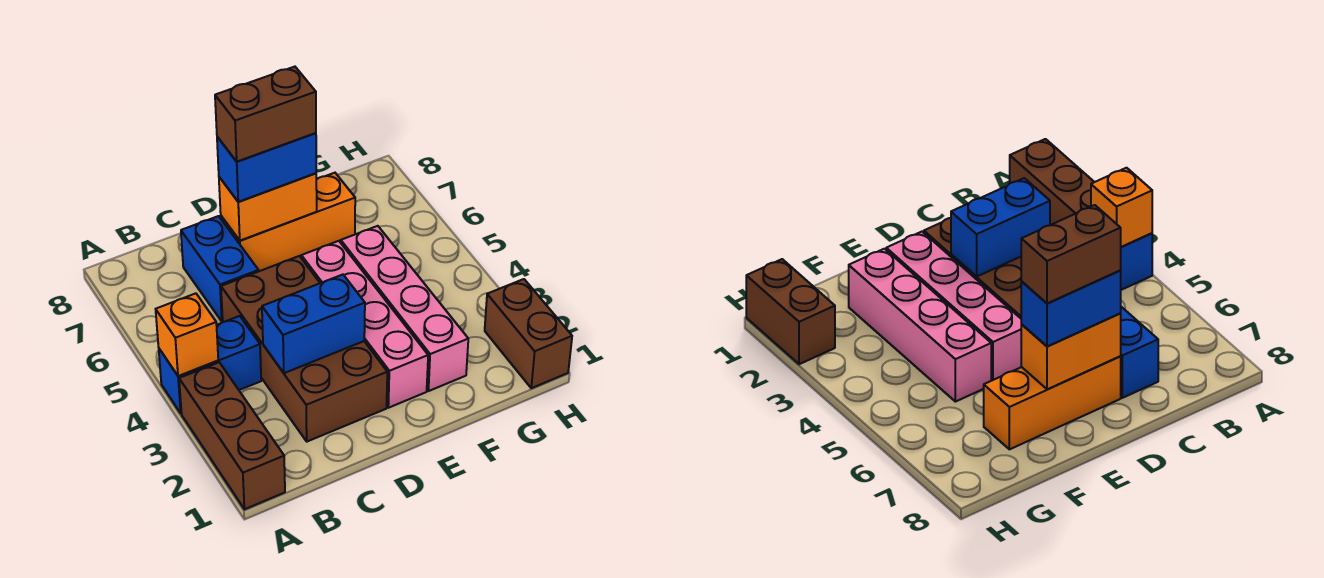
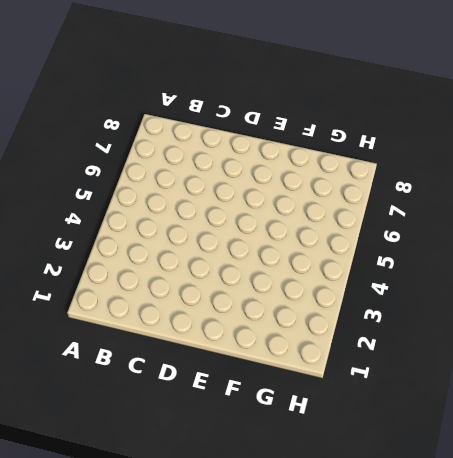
none -> brown brick A1:A3 level 1
none -> blue brick A4:B4 level 1
none -> brown brick C2:D5 level 1

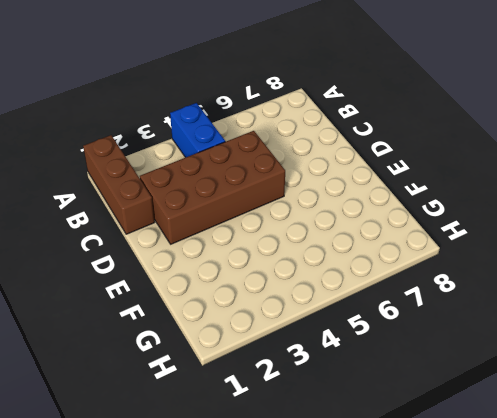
brown brick A1:C1 level 1 -> brown brick A1:A3 level 1
none -> blue brick C6:C7 level 1
none -> orange brick D7:F7 level 1
none -> pink brick E2:E5 level 1

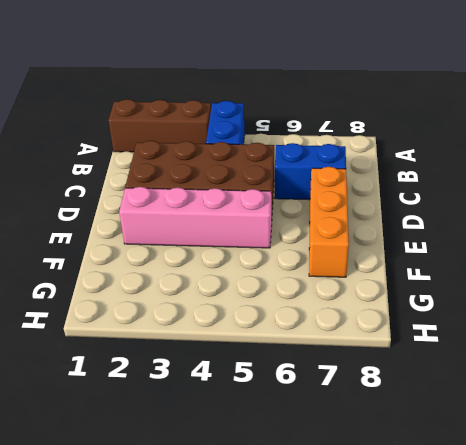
none -> pink brick F2:F5 level 1
none -> brown brick H1:H2 level 1
none -> orange brick A4 level 2

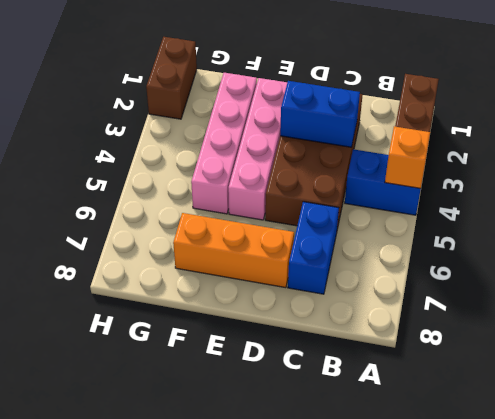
none -> orange brick D7:E7 level 2
none -> blue brick D7:E7 level 3
none -> brown brick D7:E7 level 4

